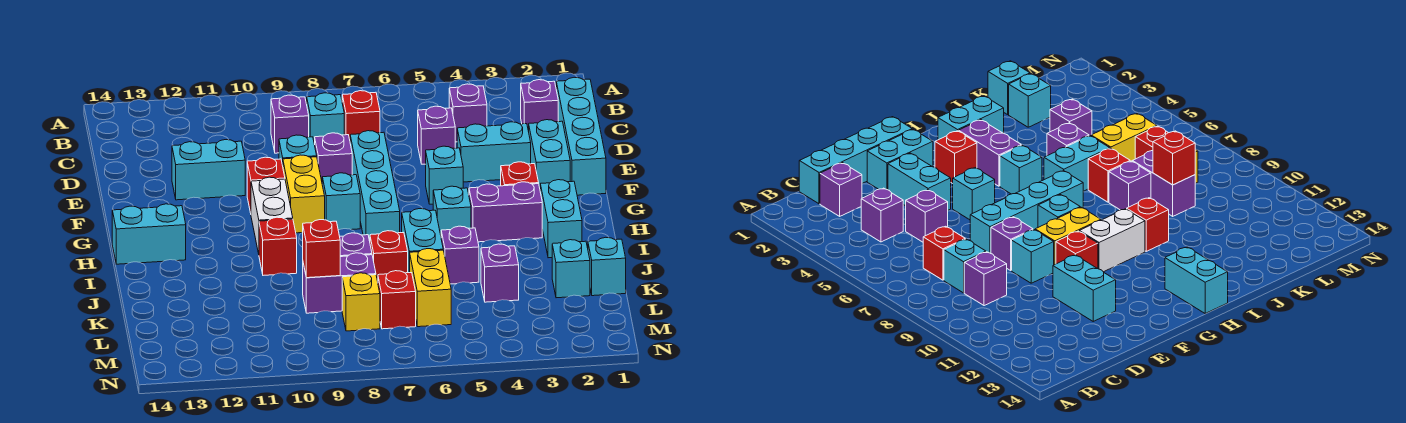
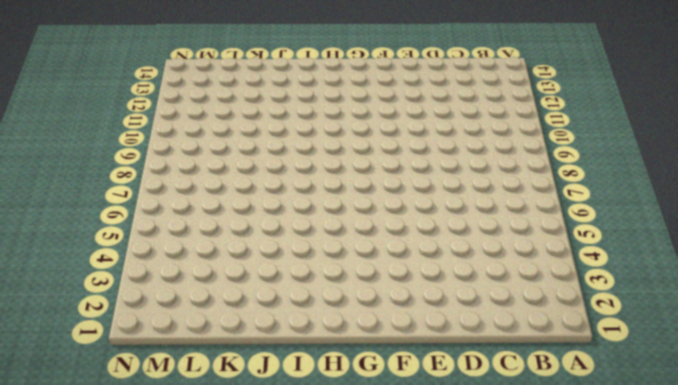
none -> cyan brick C1:F1 level 1
none -> purple brick C2 level 1
none -> purple brick C4 level 1
none -> red brick C7 level 1

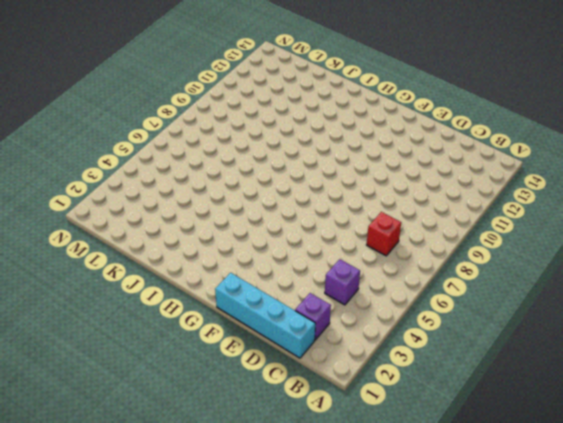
none -> cyan brick C8 level 1
none -> purple brick C9 level 1
none -> purple brick D5 level 1
none -> cyan brick E2:F2 level 1

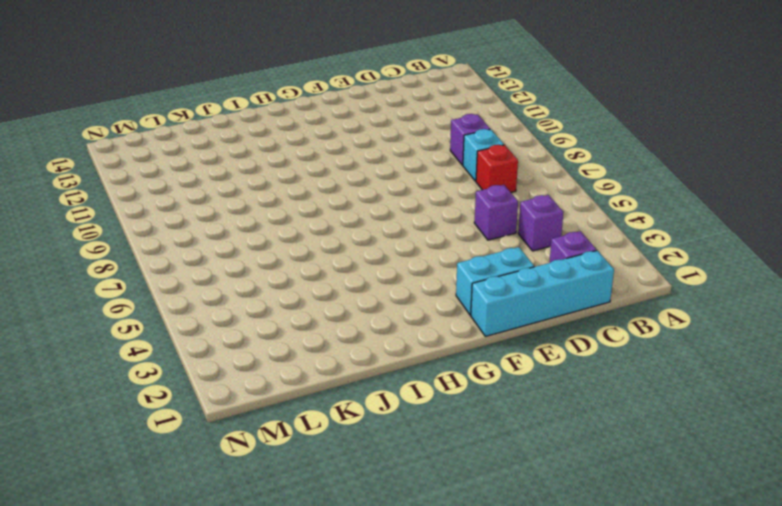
none -> cyan brick E3:E4 level 1
none -> cyan brick E7:H7 level 1
none -> purple brick E8 level 1
none -> cyan brick E9 level 1

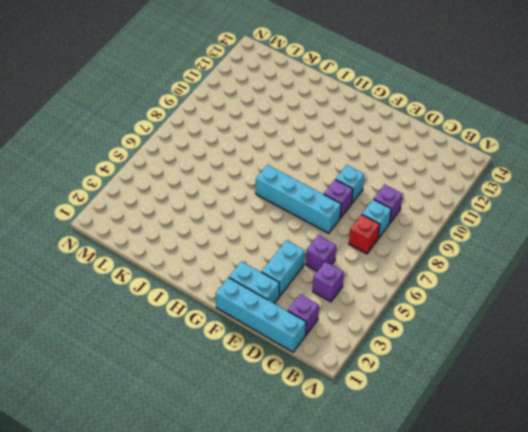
none -> cyan brick E11:E12 level 1
none -> cyan brick F5 level 1
none -> yellow brick F9:G9 level 1
none -> red brick F10 level 1

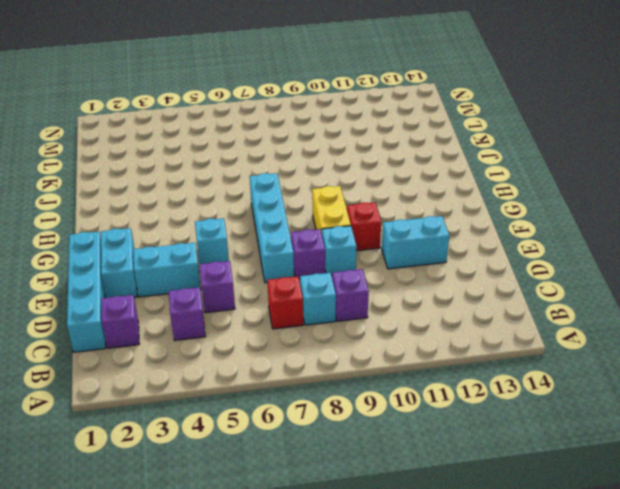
none -> red brick G3 level 1
none -> cyan brick G8 level 1
none -> white brick G10:H10 level 1
none -> cyan brick H2:I2 level 1

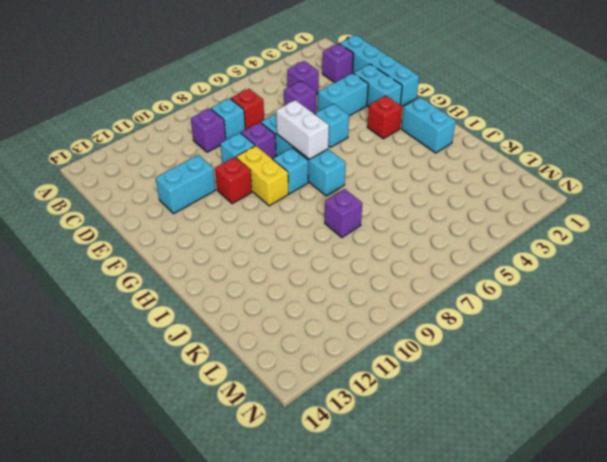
white brick F7:G7 level 2 -> white brick G10:H10 level 1
none -> purple brick H3:H4 level 1
none -> cyan brick H5 level 1
none -> cyan brick H13:H14 level 1
none -> cyan brick I6:J6 level 1

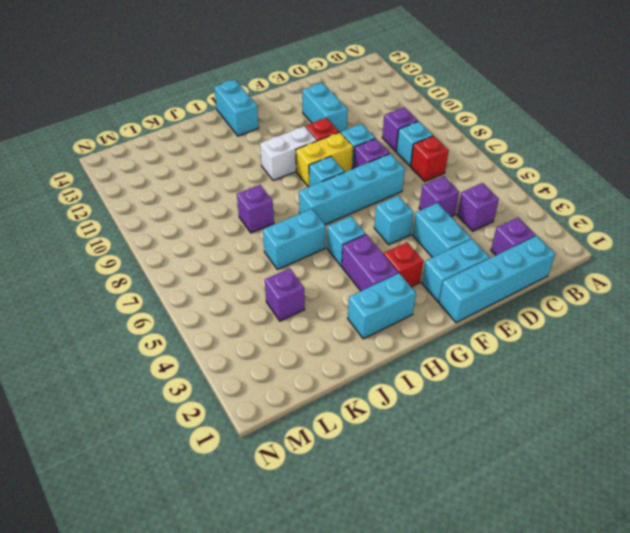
none -> red brick I10 level 1
none -> purple brick J5 level 1
none -> red brick J7 level 1
none -> cyan brick K1 level 1

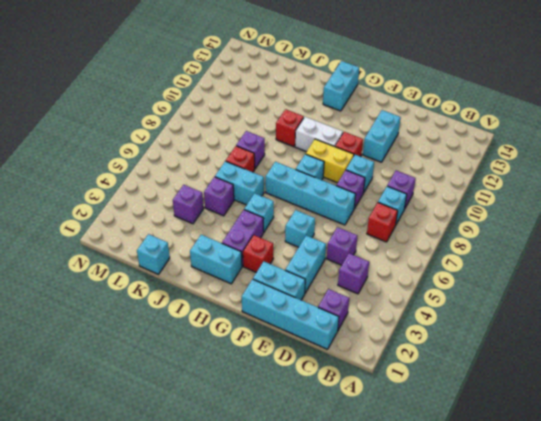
none -> cyan brick K2 level 1
none -> yellow brick K6:L6 level 1
none -> purple brick K8:K9 level 1
none -> red brick L7 level 1

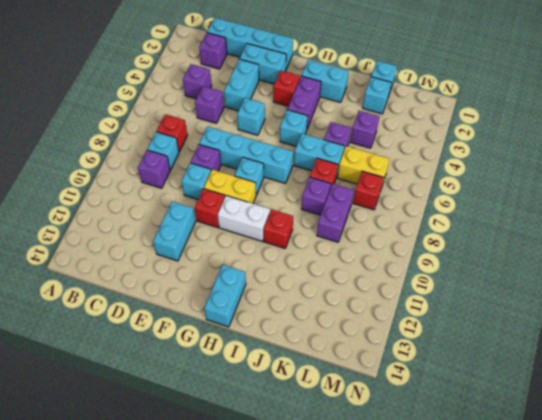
none -> yellow brick L8 level 1
none -> red brick K9 level 2

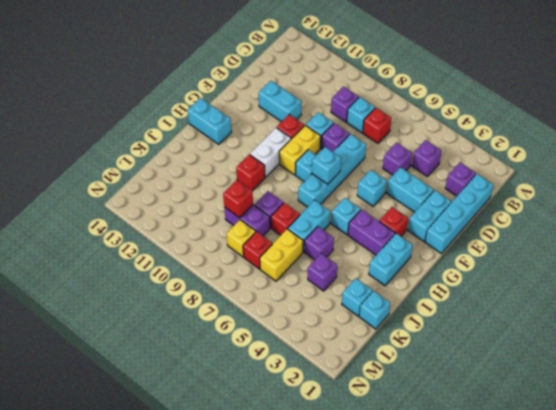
cyan brick G7 level 2 -> none

